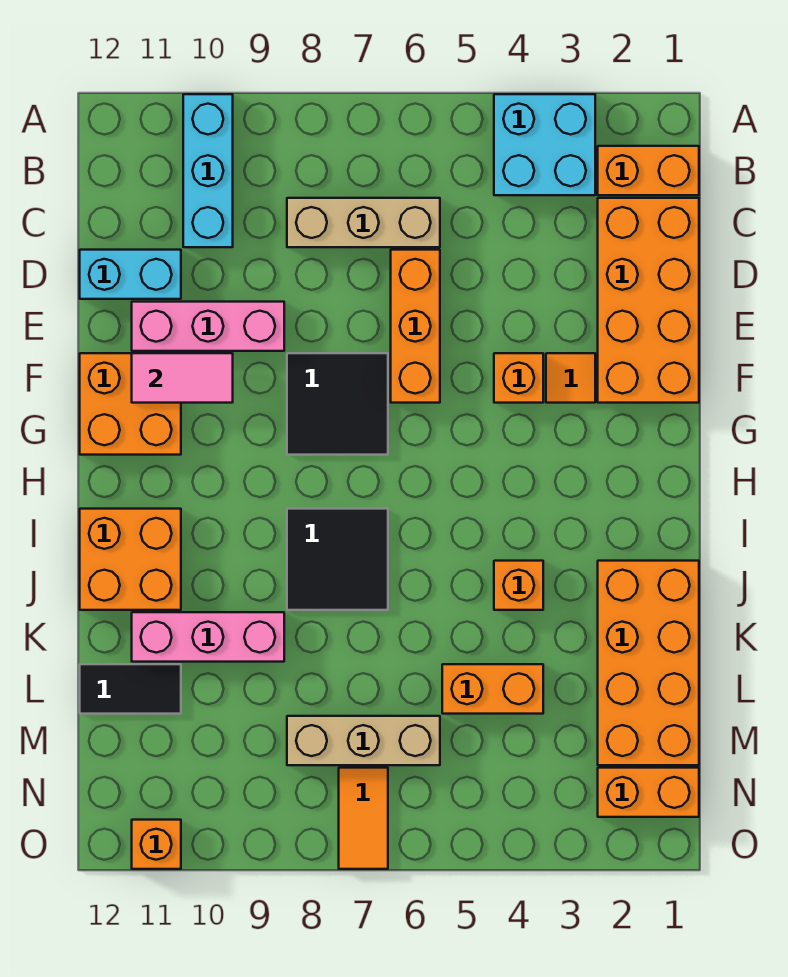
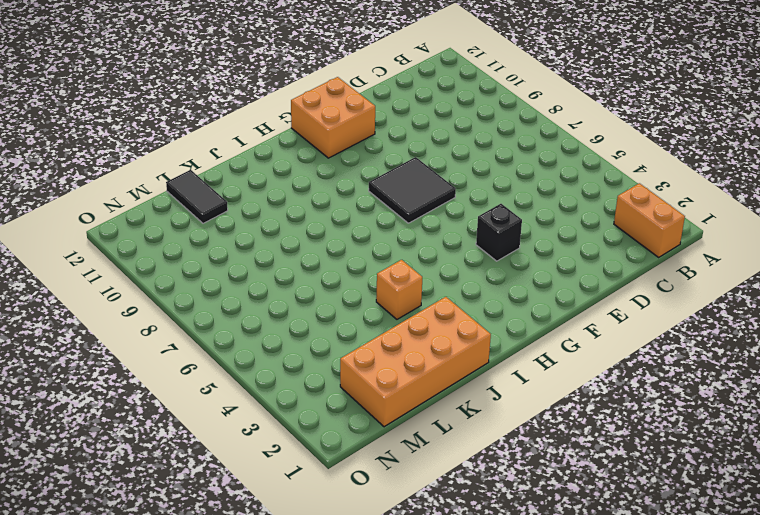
black brick F4 level 1 -> orange brick F4 level 1
none -> cyan brick A3:B4 level 1
none -> cyan brick A10:C10 level 1
none -> orange brick C1:F2 level 1

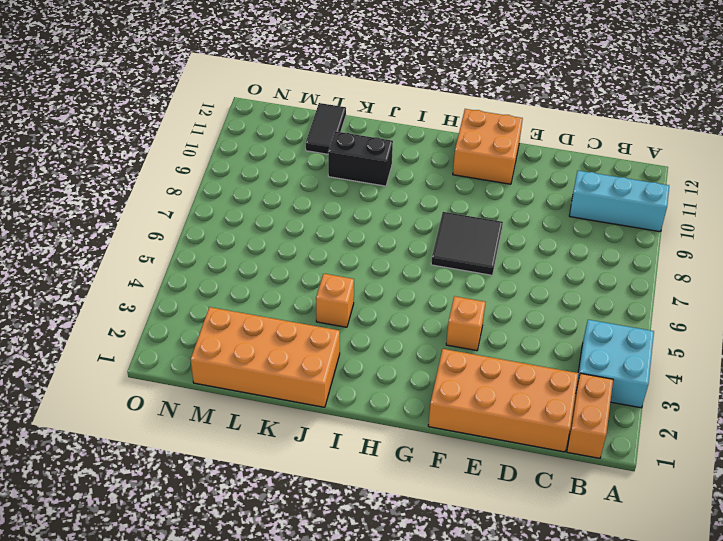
black brick J10:K10 level 1 -> pink brick K9:K11 level 1
none -> tan brick C6:C8 level 1
none -> orange brick D6:F6 level 1
none -> cyan brick D11:D12 level 1

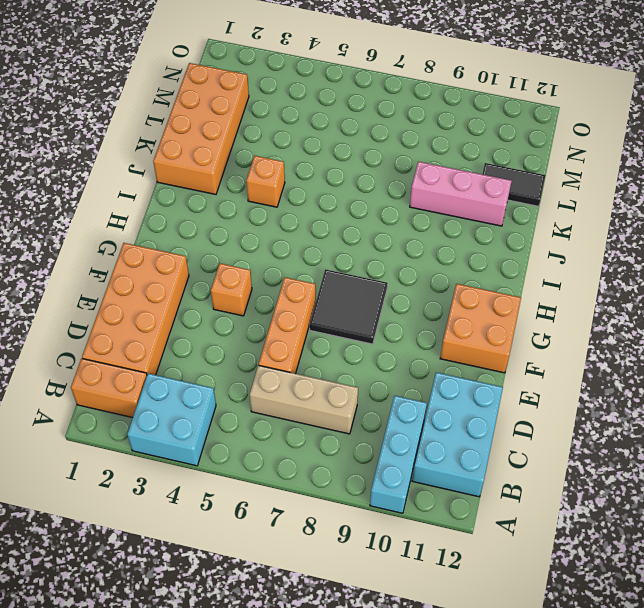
cyan brick B11:D12 level 1 -> cyan brick D11:D12 level 1
none -> pink brick E9:E11 level 1
none -> orange tile F3 level 1
none -> black tile I7:J8 level 1

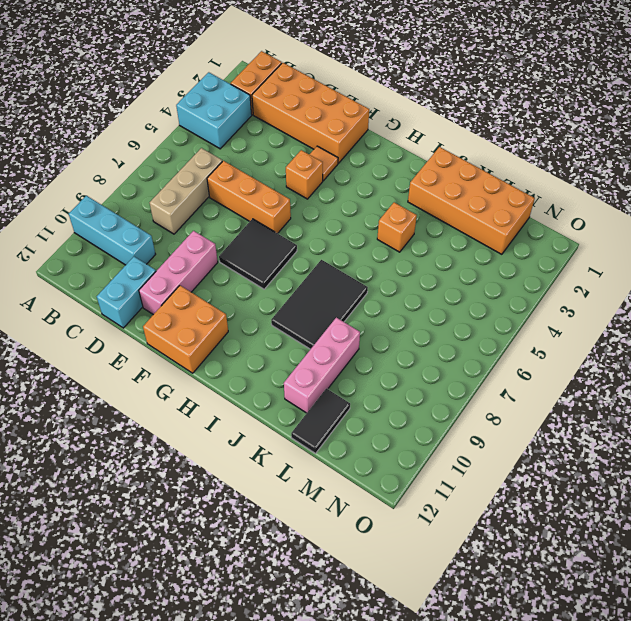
black tile I7:J9 level 1 -> black tile I7:J8 level 1
none -> orange brick I11:J12 level 1
none -> orange brick L4:L5 level 1
none -> tan brick M6:M8 level 1

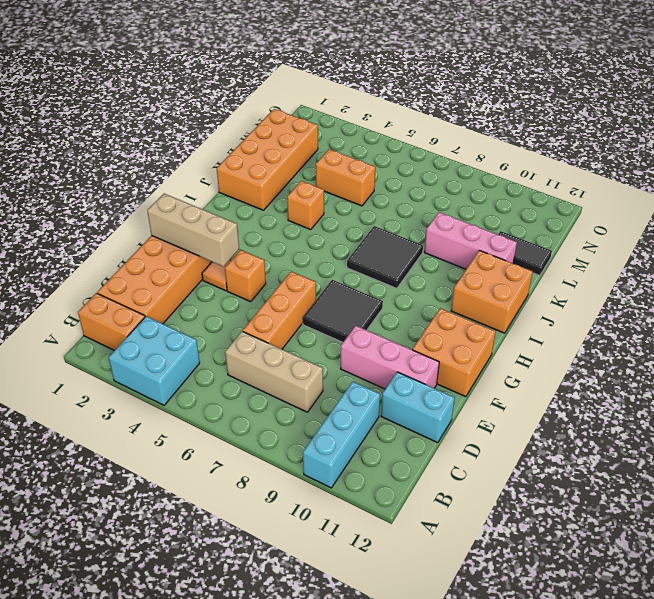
tan brick F1:F3 level 2 -> tan brick M6:M8 level 1
none -> orange brick N1:N2 level 1
none -> orange tile N7:O7 level 1
none -> orange brick O11 level 1

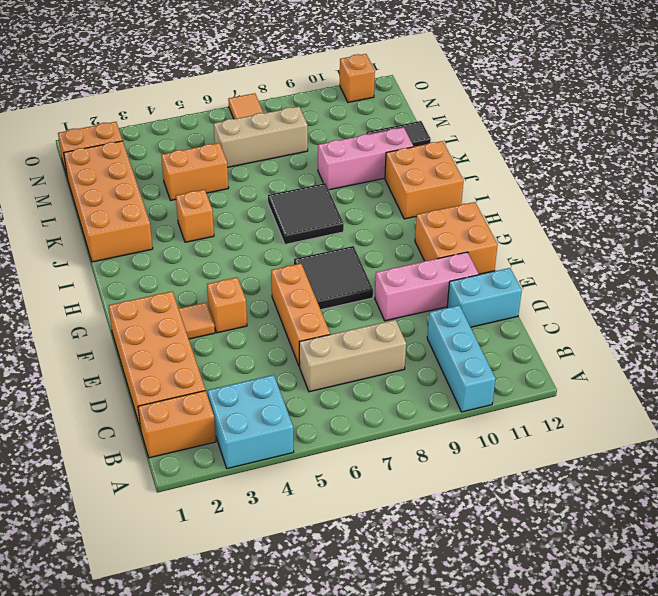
none -> pink tile F10:F11 level 2

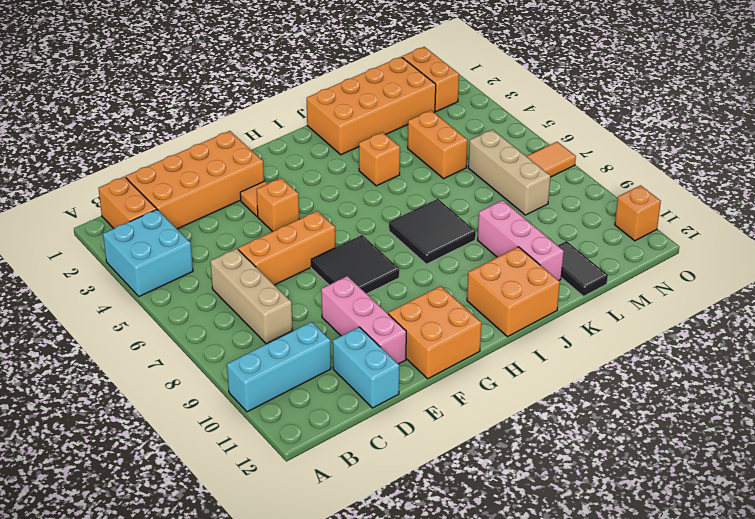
none -> pink tile F10:F11 level 2

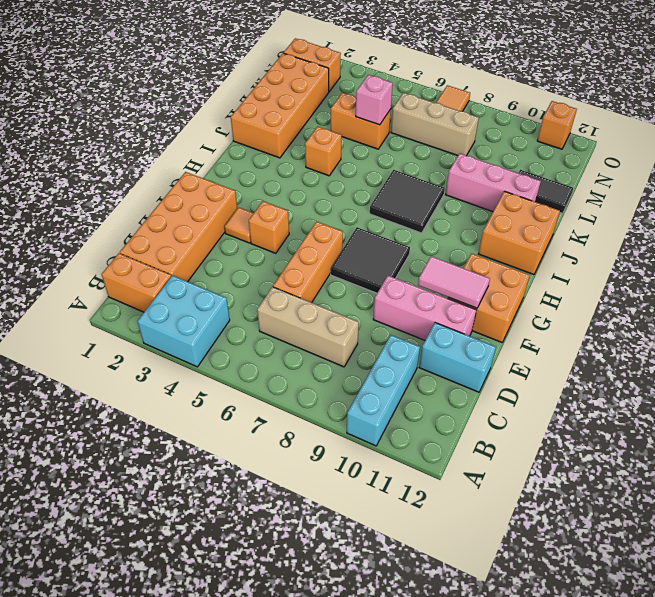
pink brick L5 level 2 -> none

